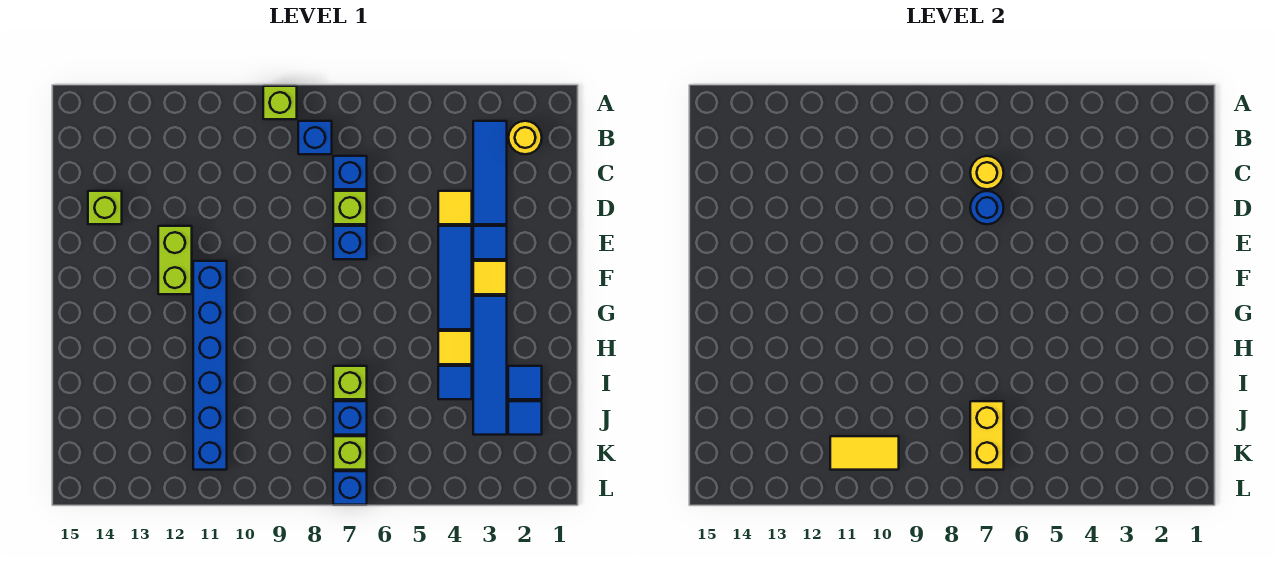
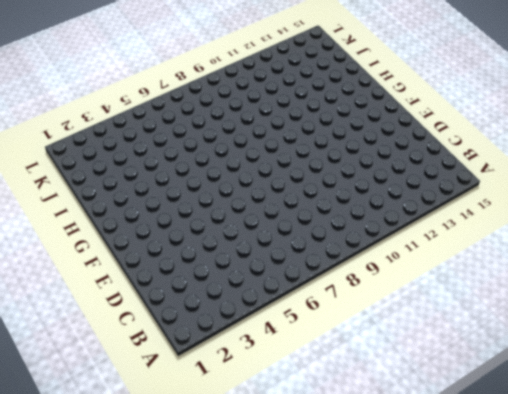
none -> lime brick A9 level 1
none -> yellow round brick B2 level 1
none -> blue tile B3:D3 level 1

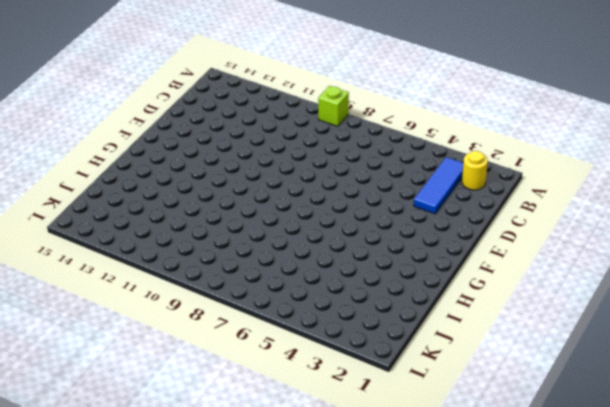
none -> blue brick B8 level 1
none -> blue brick C7 level 1
none -> yellow tile D4 level 1

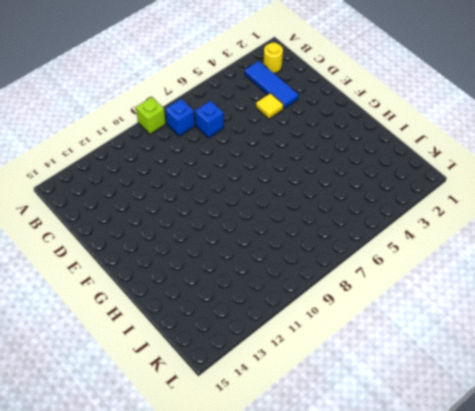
none -> lime brick D7 level 1
none -> lime brick D14 level 1
none -> blue tile E3 level 1

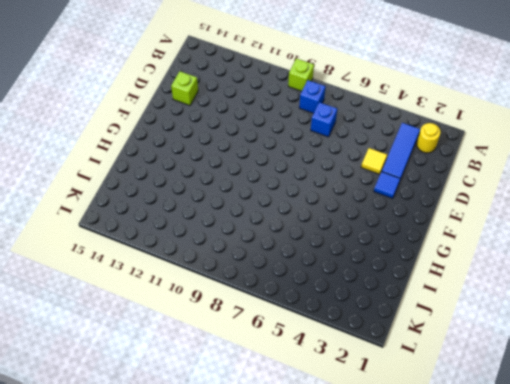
none -> lime brick D7 level 1
none -> blue tile E4:G4 level 1
none -> blue brick E7 level 1

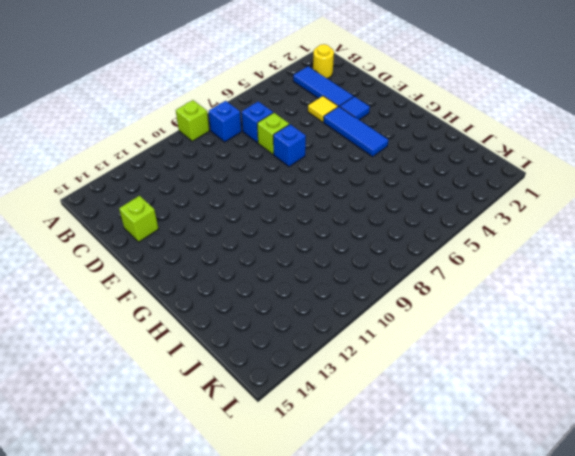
none -> lime brick E12:F12 level 1
none -> yellow tile F3 level 1
none -> blue brick F11:K11 level 1

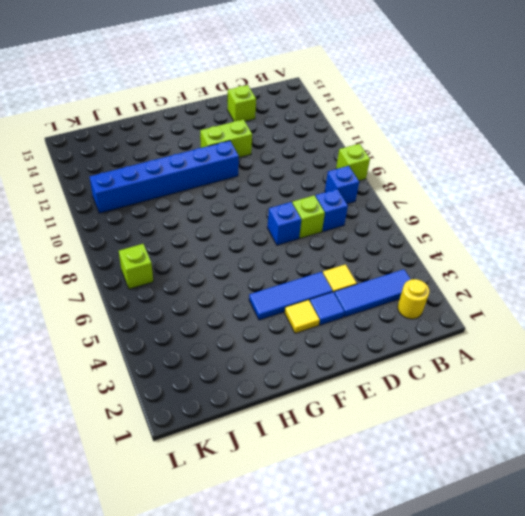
none -> blue tile G3:J3 level 1
none -> yellow tile H4 level 1
none -> blue tile I2 level 1

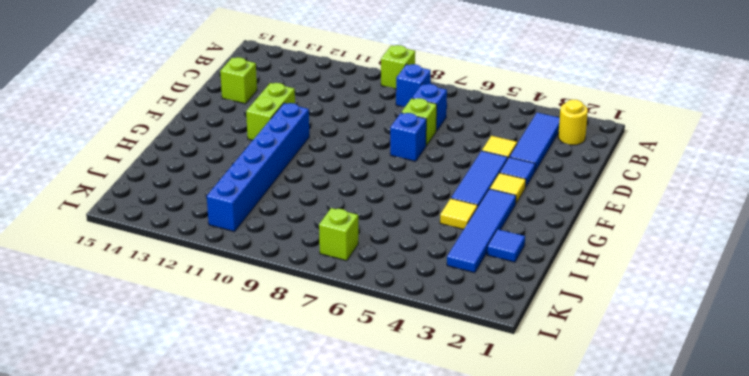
none -> blue tile I4 level 1
none -> lime brick I7 level 1
none -> blue tile J2 level 1

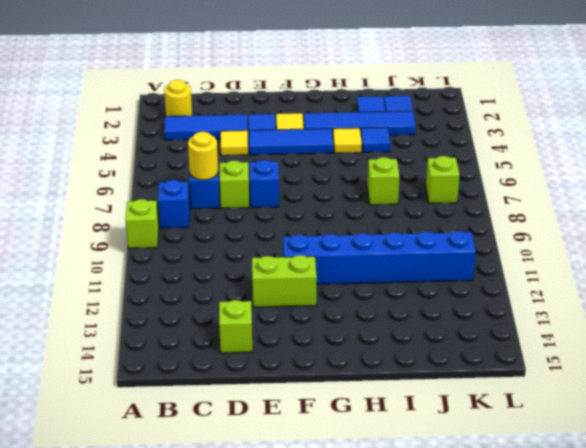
none -> blue brick J7 level 1
none -> blue brick L7 level 1
none -> blue round brick D7 level 2

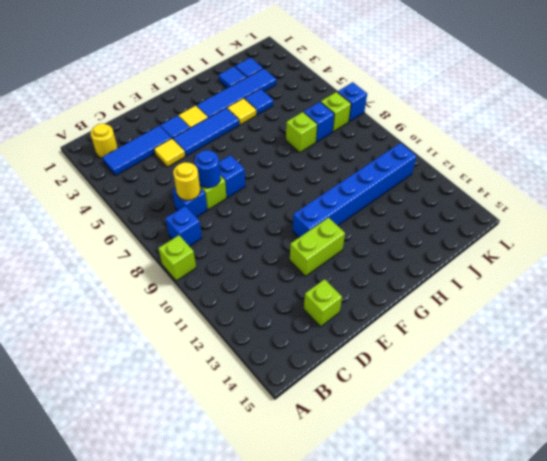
none -> yellow brick J7:K7 level 2
none -> yellow tile K10:K11 level 2

